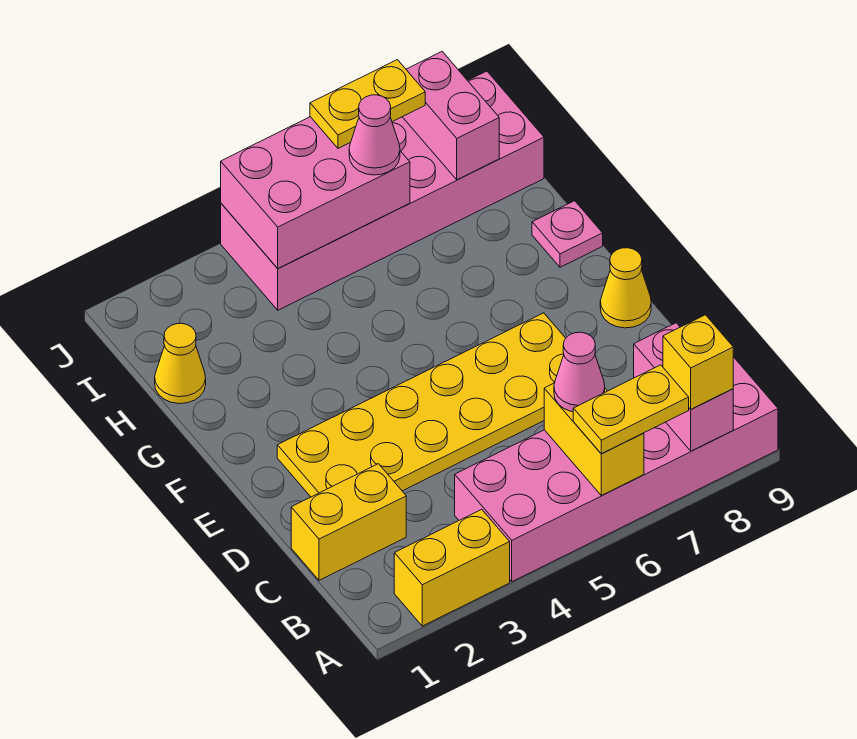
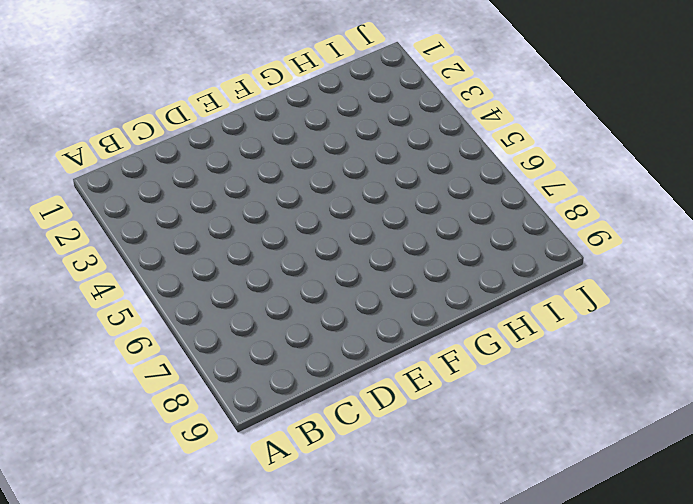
none -> yellow brick A2:A3 level 1
none -> pink brick A4:B9 level 1
none -> yellow brick C1:C2 level 1

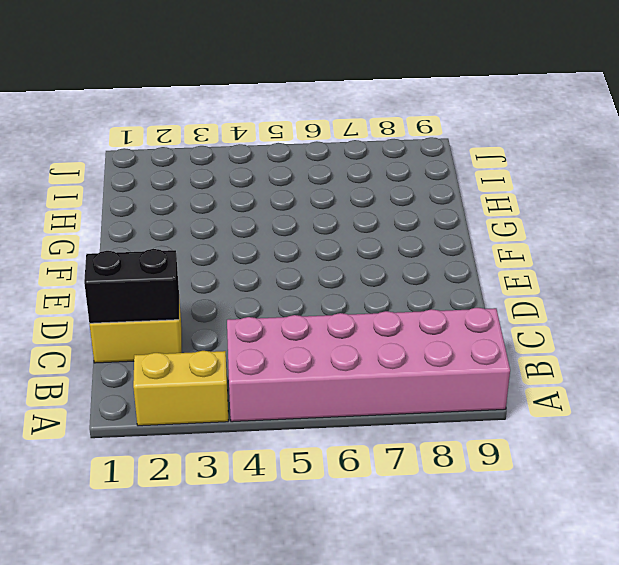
black brick C1:C2 level 2 -> none
none -> yellow plate D2:E7 level 1
none -> yellow cone E9 level 1
none -> pink plate G9 level 1

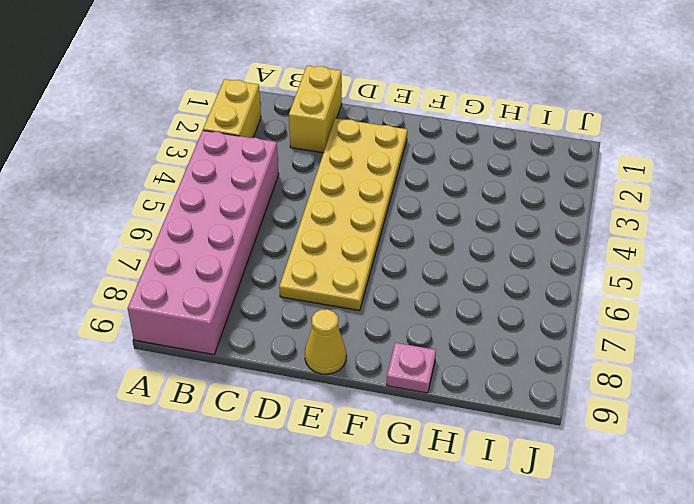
none -> yellow cone H1 level 1
none -> pink brick I4:J9 level 1
none -> yellow brick A6:B6 level 2

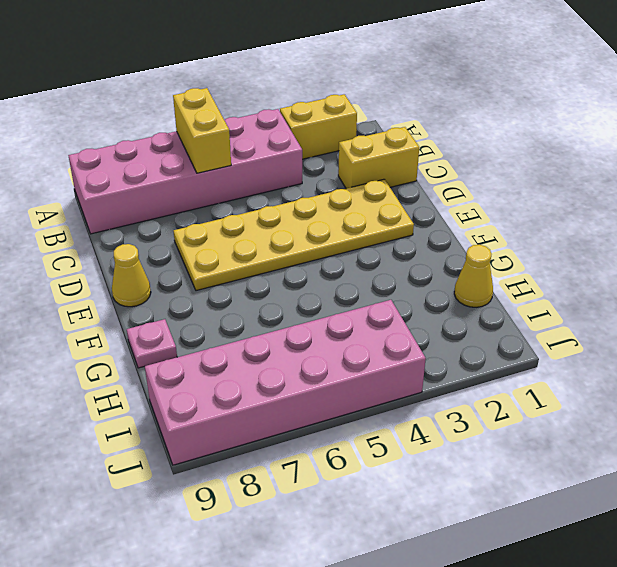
none -> pink brick A8:B8 level 2
none -> pink brick I4:J6 level 2
none -> pink brick I8:J8 level 2

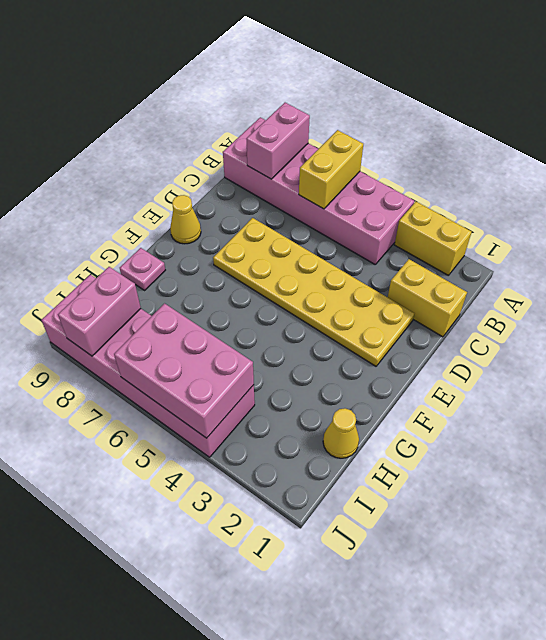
none -> yellow plate A6:A7 level 3
none -> yellow brick A8 level 3
none -> pink cone B6 level 3

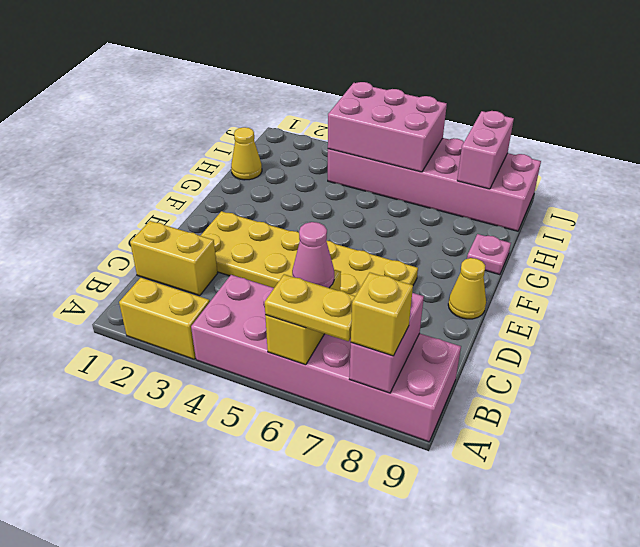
none -> pink cone I6 level 3
none -> yellow plate J6:J7 level 3

